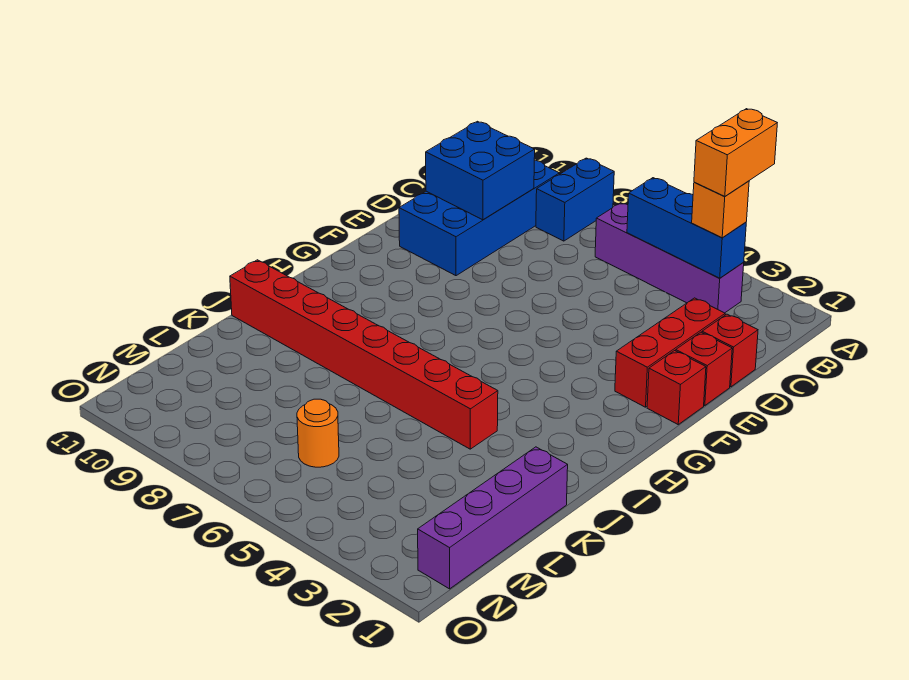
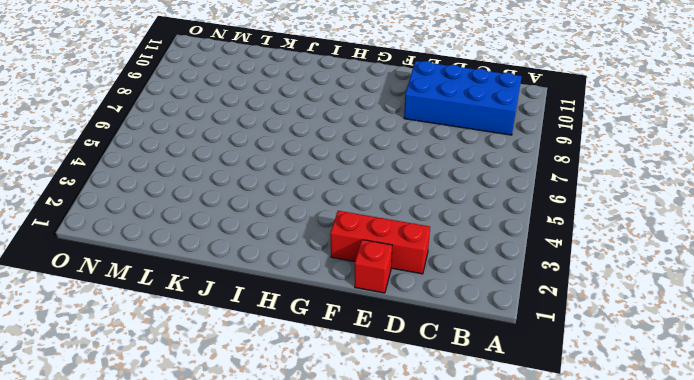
none -> blue brick A8:B8 level 1
none -> purple brick B3:B6 level 1
none -> red brick D1 level 1

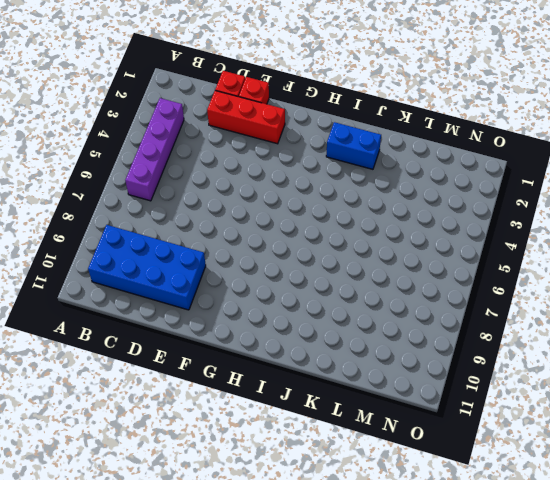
blue brick I2:J2 level 1 -> blue brick A8:B8 level 1
none -> red brick F1 level 1
none -> red brick J4:J11 level 1
none -> purple brick K1:N1 level 1

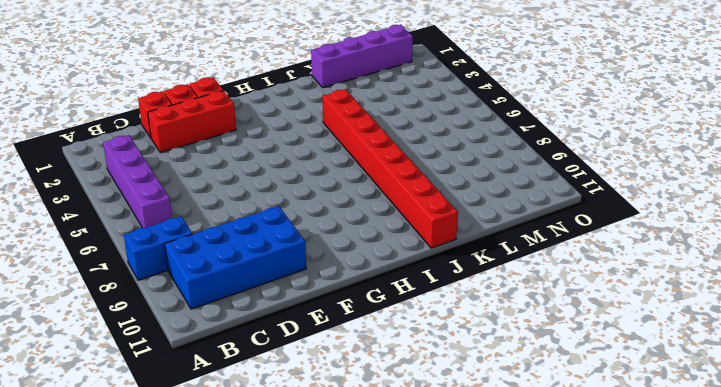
none -> orange round brick M6 level 1
none -> blue brick B3:B5 level 2
none -> blue brick C9:D10 level 2

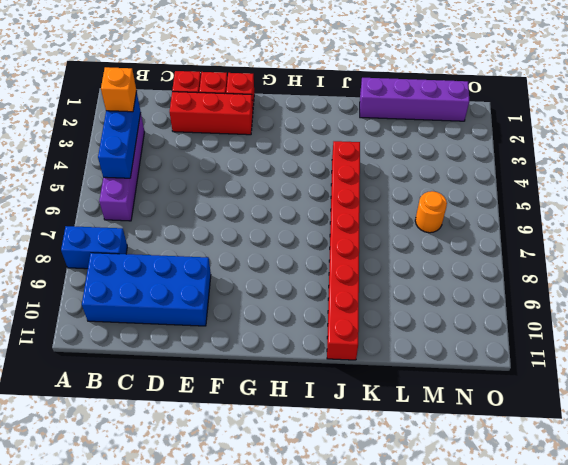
none -> blue brick C9:D10 level 2
none -> orange brick A3:B3 level 4

